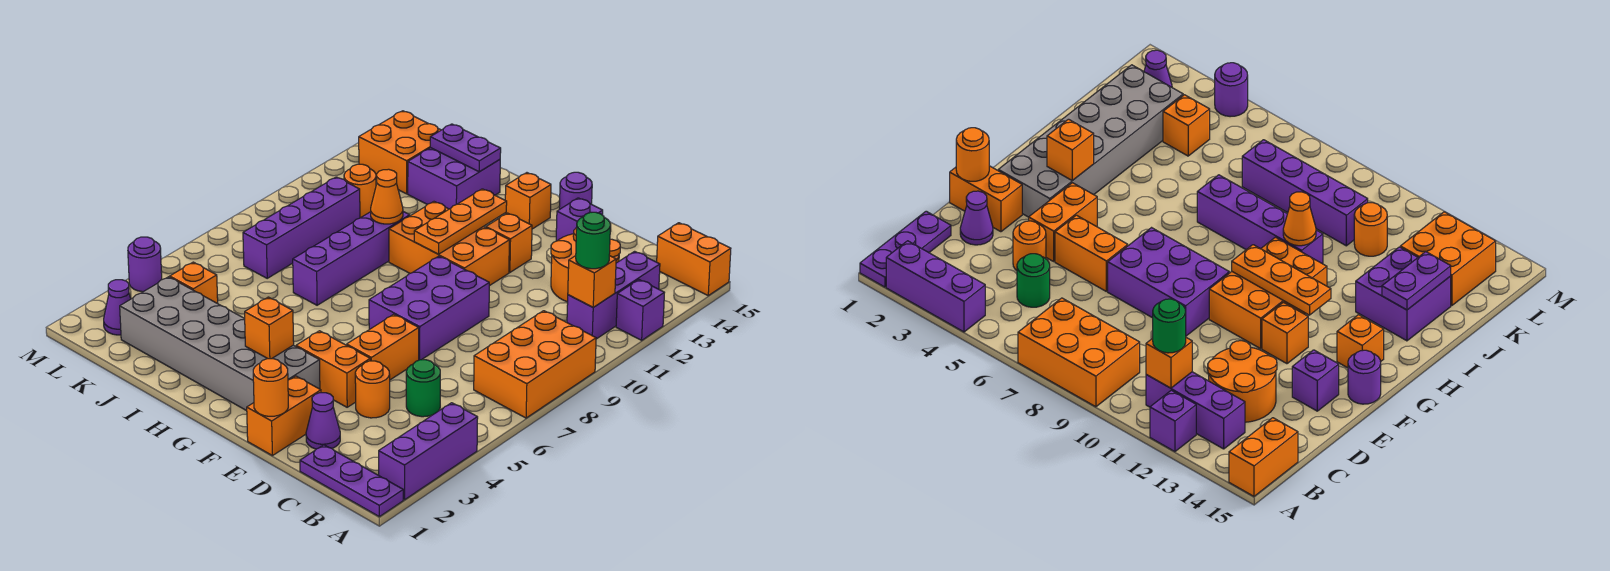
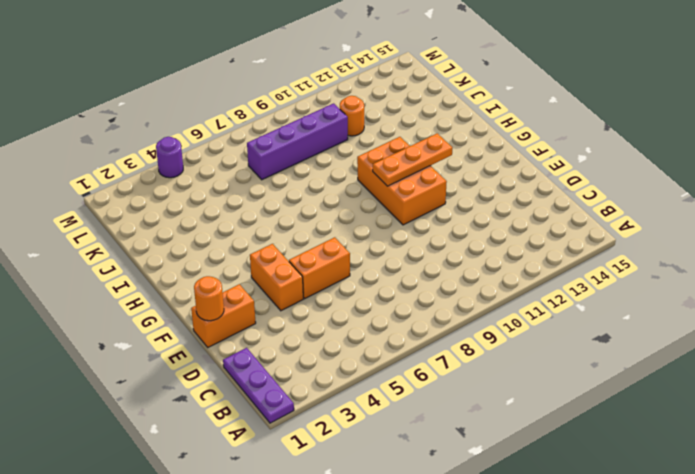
none -> purple brick A2:A4 level 1
none -> orange brick A7:B9 level 1
none -> purple brick A12 level 1
none -> orange brick A15:B15 level 1

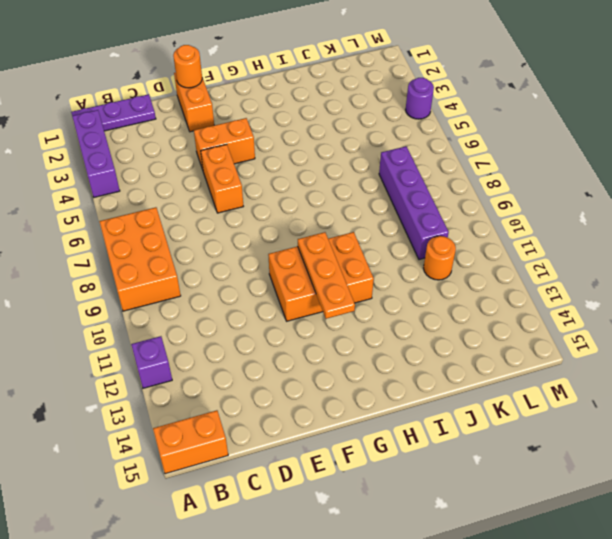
none -> purple brick B11:B13 level 1
none -> green round brick C5 level 1
none -> orange round brick C12:D13 level 1
none -> purple cone D2 level 1

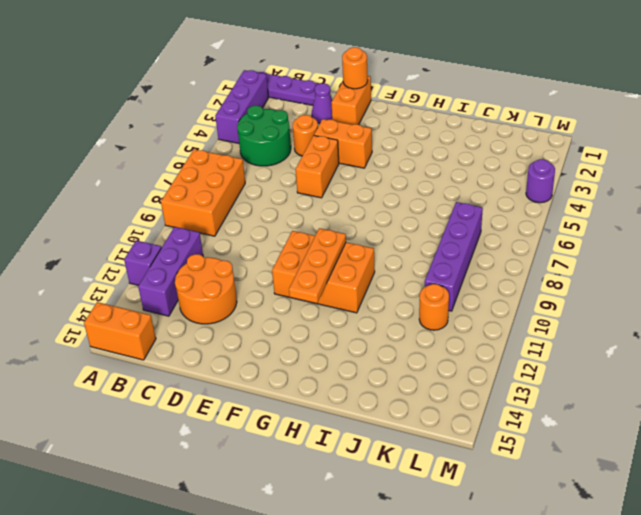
green round brick B4:C5 level 1 -> green round brick C5 level 1
none -> purple brick E7:F9 level 1
none -> purple brick E14 level 1
none -> grey brick F2:K3 level 1
none -> orange brick F12 level 1

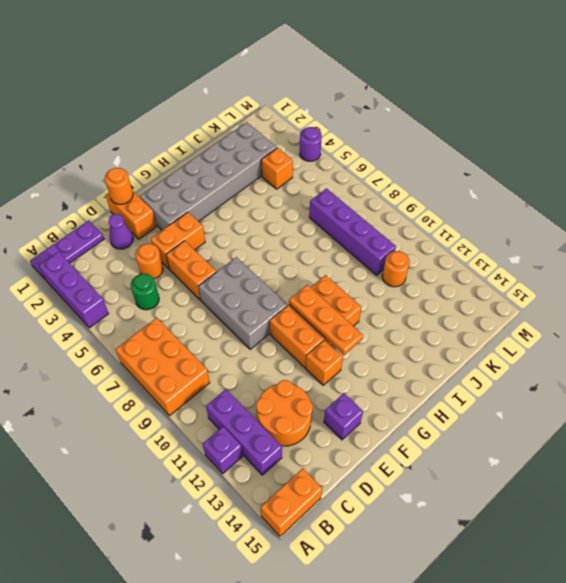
grey brick E7:F9 level 1 -> purple brick E7:F9 level 1
none -> purple round brick F15 level 1
none -> orange brick G14 level 1
none -> purple brick I7:I10 level 1
none -> purple brick I13:J14 level 1

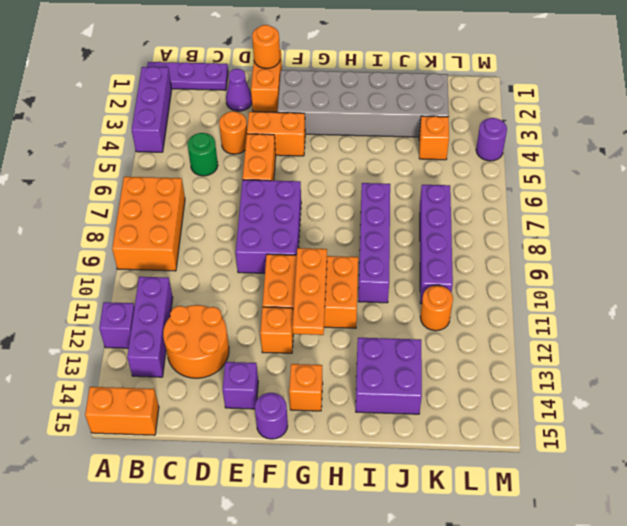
none -> orange brick K13:L14 level 1
none -> purple cone L2 level 1
none -> orange brick B11 level 2
none -> orange brick G3 level 2

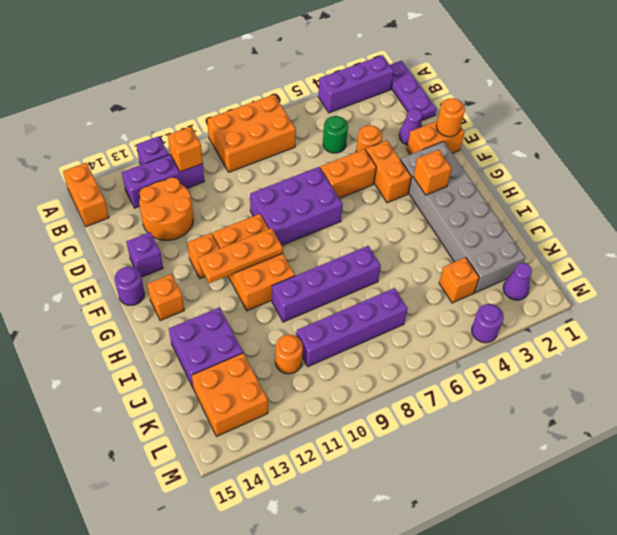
none -> orange cone I10 level 2
none -> purple plate I14:J14 level 2
none -> green round brick B11 level 3

